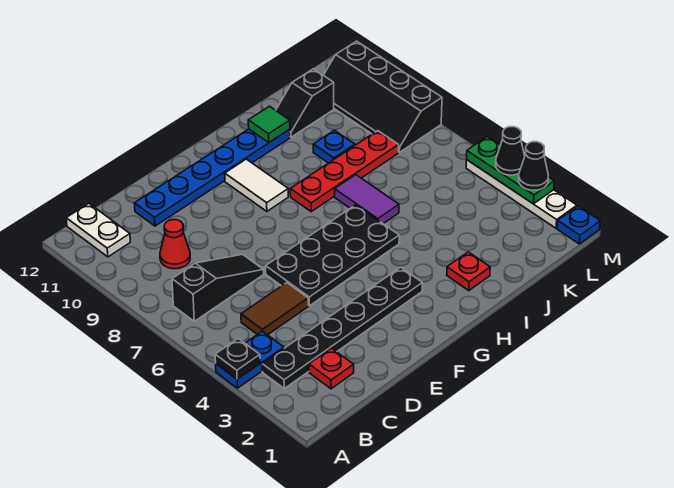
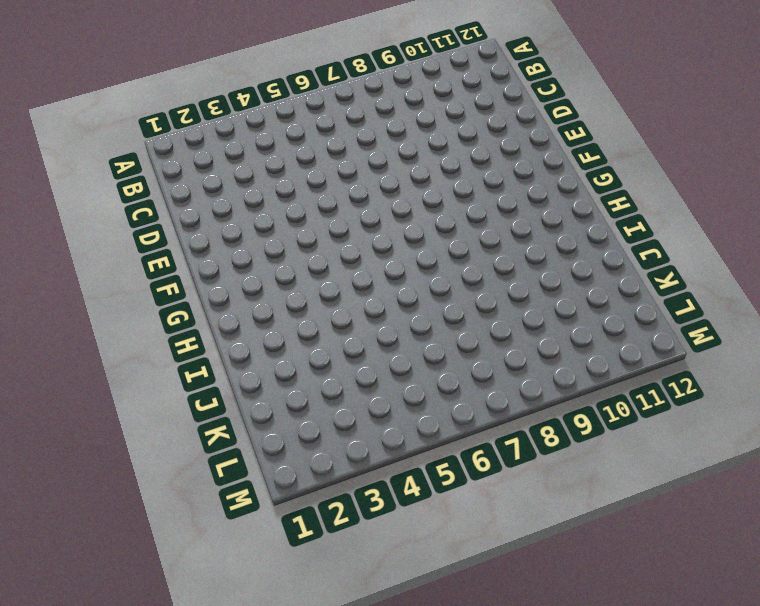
none -> blue plate A4:B4 level 1
none -> black plate B3:G3 level 1
none -> black slope B7:D7 level 1 top B

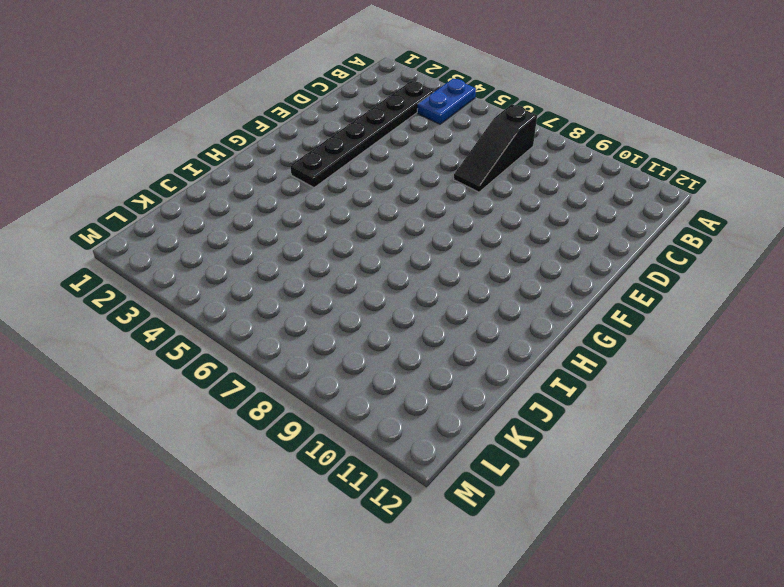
none -> white plate B11:B12 level 1
none -> red plate C2 level 1
none -> brown tile C5:D5 level 1

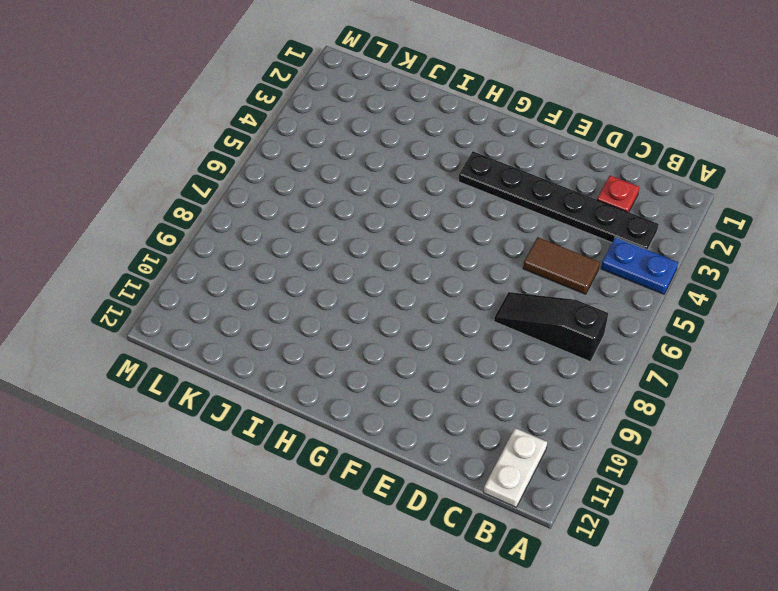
none -> red cone C9 level 1
none -> blue plate D11:I11 level 1
none -> black plate E5:H6 level 1

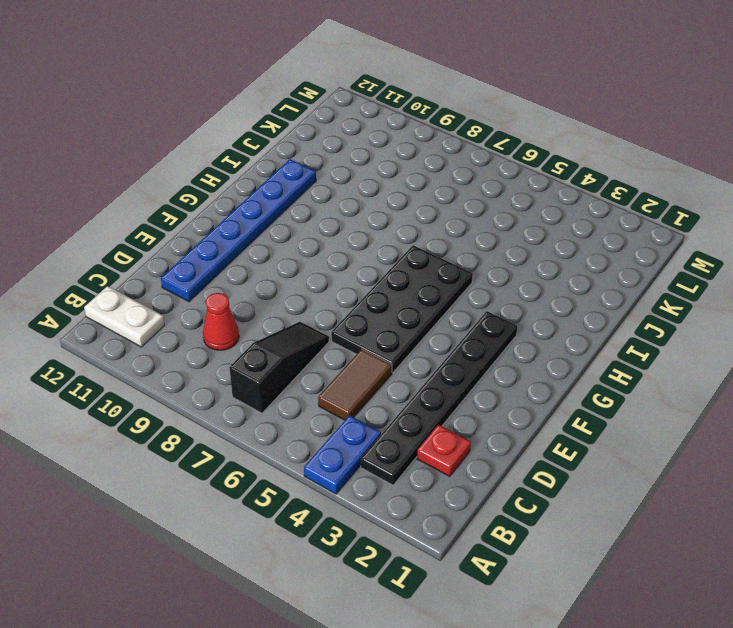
none -> white tile G9:G10 level 1
none -> red plate H8:K8 level 1
none -> red plate I2 level 1

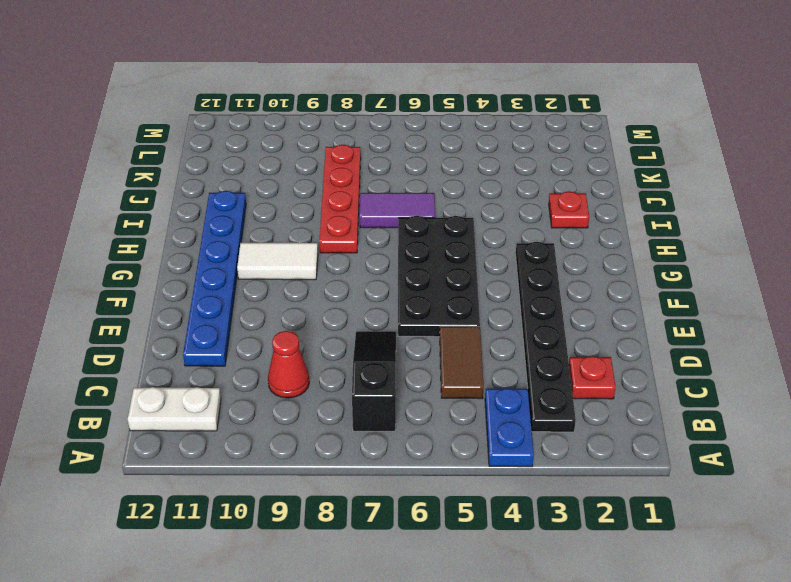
none -> blue plate J9 level 1
none -> black slope J11:K11 level 1 top K
none -> black slope L8:M11 level 1 top M

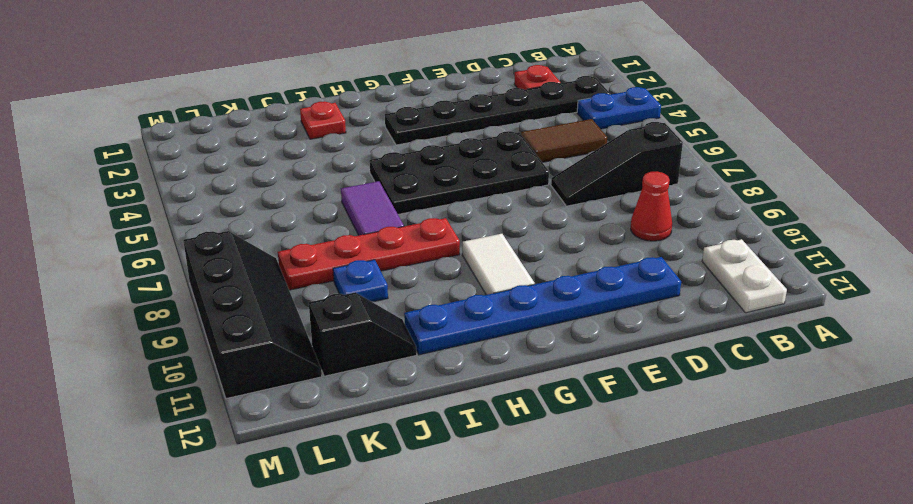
none -> blue plate M1 level 1
none -> white plate M2:M5 level 1
none -> black plate A4 level 2

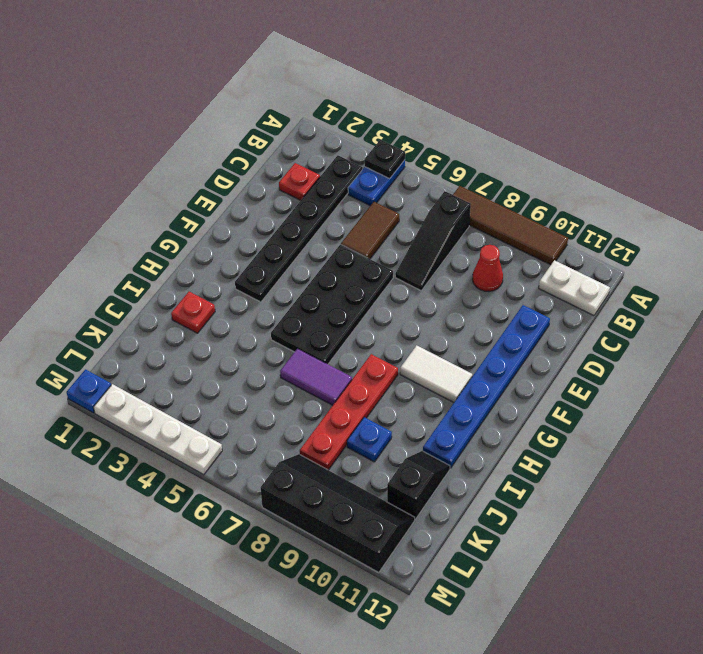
brown tile A7:A10 level 1 -> none
none -> green tile I11 level 2
none -> green plate M3:M5 level 2
none -> black cone M3 level 3

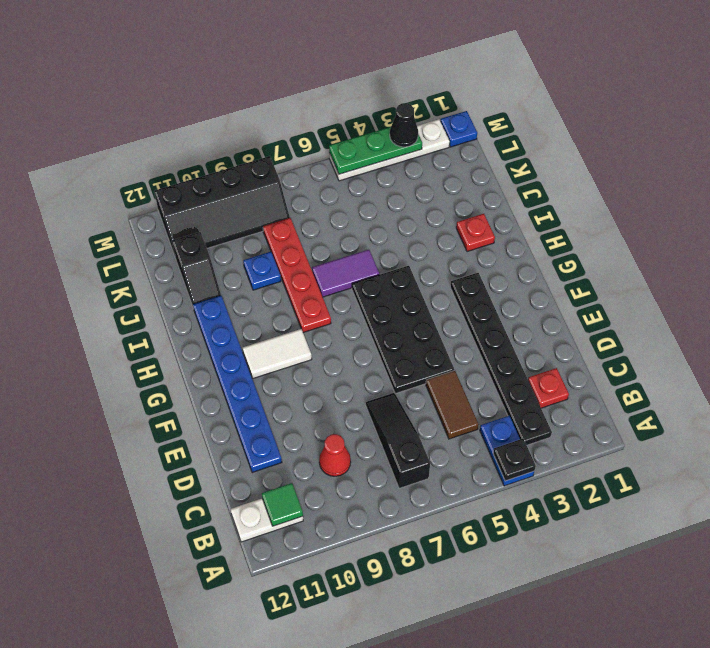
green tile B11 level 2 -> green tile I11 level 2
none -> black cone M4 level 3

